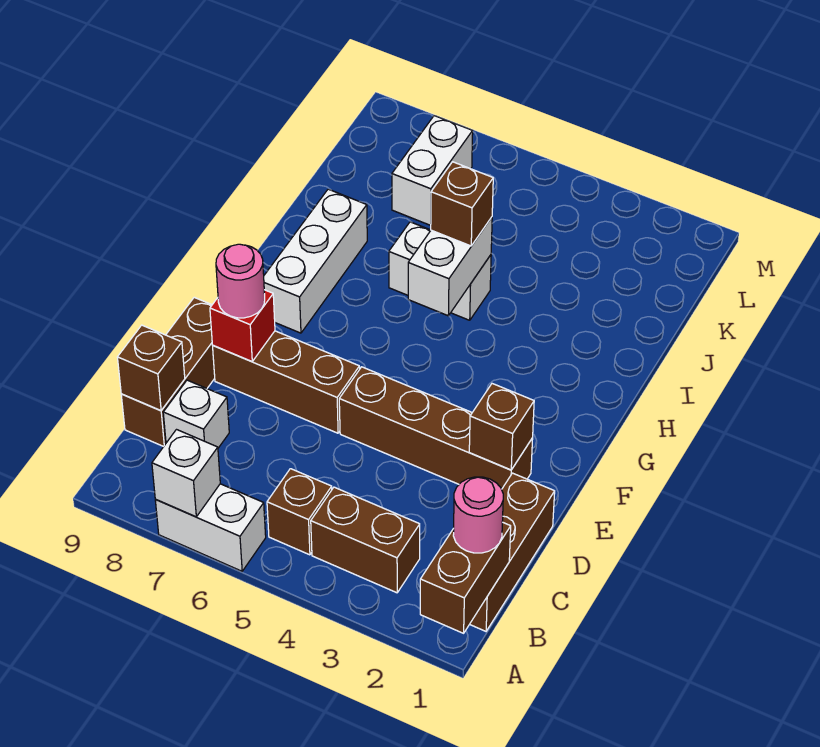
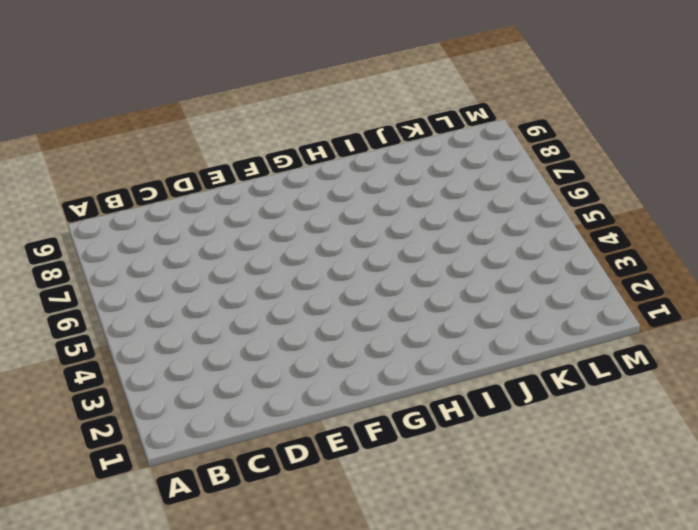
none -> white brick A6:A7 level 1
none -> brown brick B1:D1 level 1
none -> brown brick B3:B4 level 1

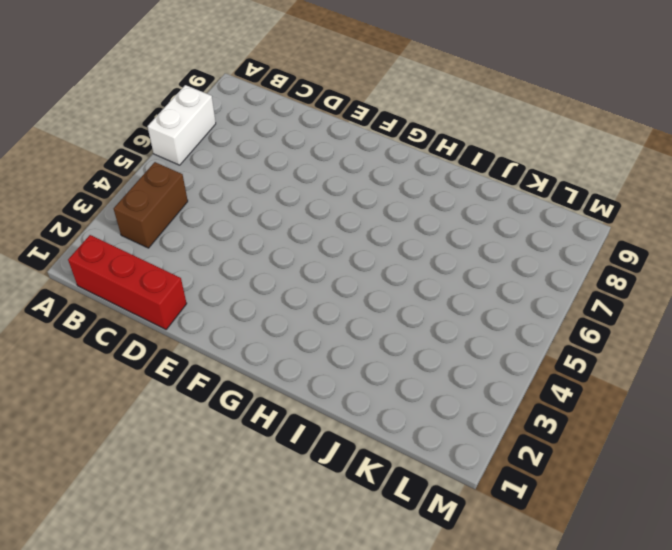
red brick B1:D1 level 1 -> brown brick B1:D1 level 1
none -> brown brick B5 level 1
none -> white brick C8 level 1
none -> brown brick C9:E9 level 1

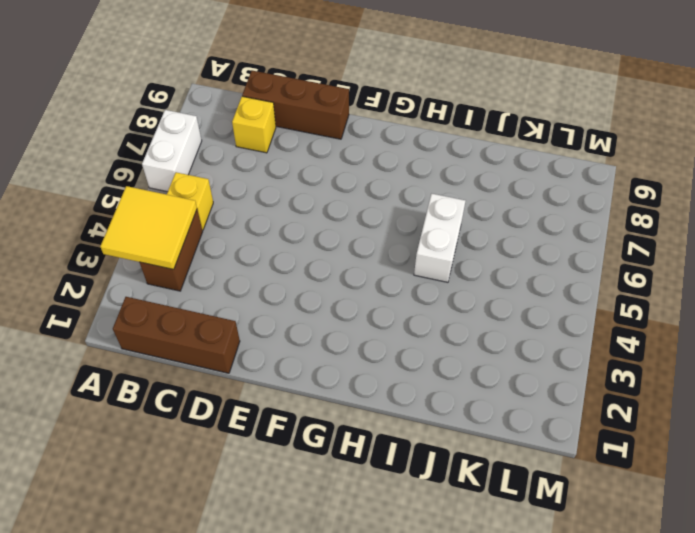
yellow tile A3:B4 level 2 -> none
yellow brick B5 level 1 -> brown brick B5 level 1
yellow brick C8 level 1 -> white brick C8 level 1
none -> brown brick E2:E5 level 1
none -> brown brick E6:E8 level 1
none -> white brick G8:I8 level 1

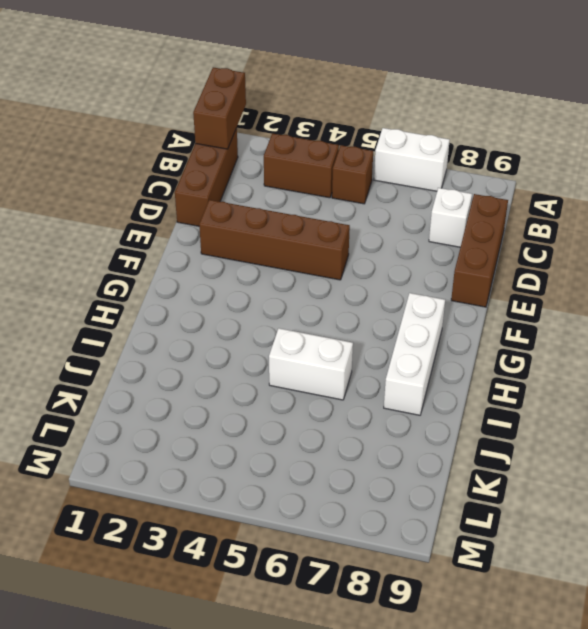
none -> brown brick E6:E8 level 1
none -> white brick K7:L7 level 1
none -> white brick A7 level 2

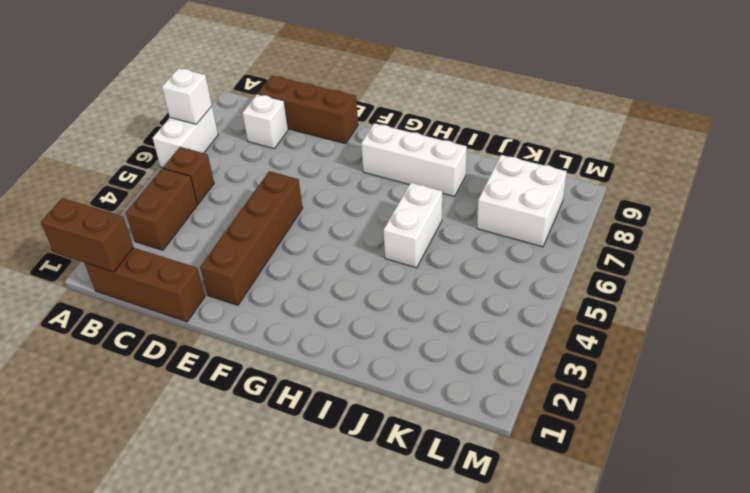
white brick K7:L8 level 1 -> white brick K7:L7 level 1
none -> brown brick E6:E8 level 1
none -> brown brick C9 level 2
none -> brown brick E2 level 2

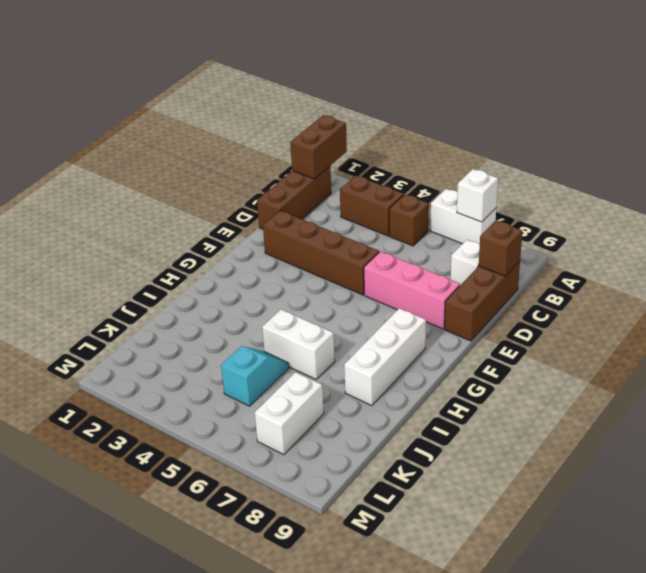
pink brick E6:E8 level 1 -> brown brick E6:E8 level 1
cyan slope J5:K5 level 1 top K -> none
none -> brown brick E2 level 2
none -> red brick E8 level 2
none -> white brick H5:I5 level 2

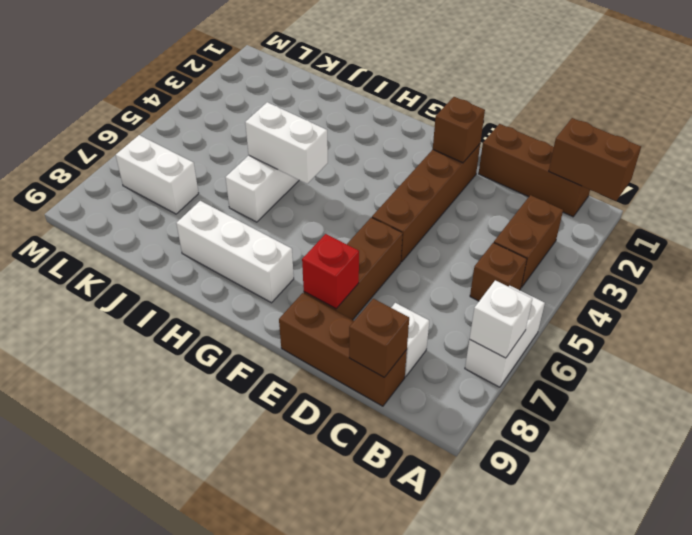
none -> pink round brick B1 level 3
none -> pink round brick E8 level 3
none -> brown brick I5 level 3

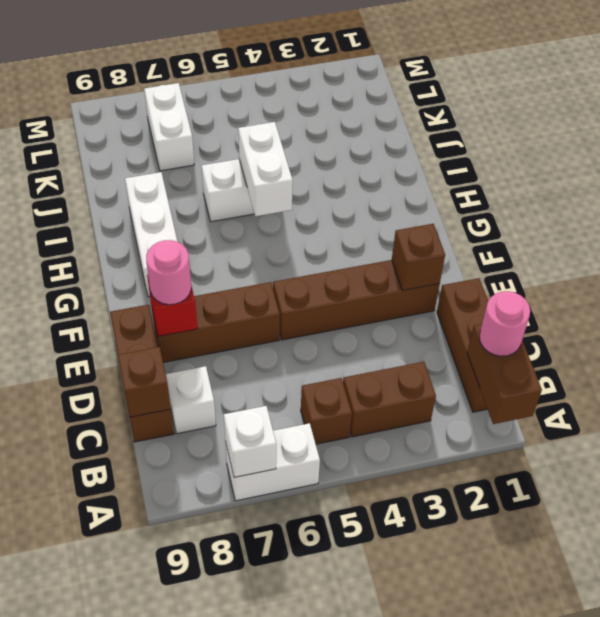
none -> brown brick I5 level 3

